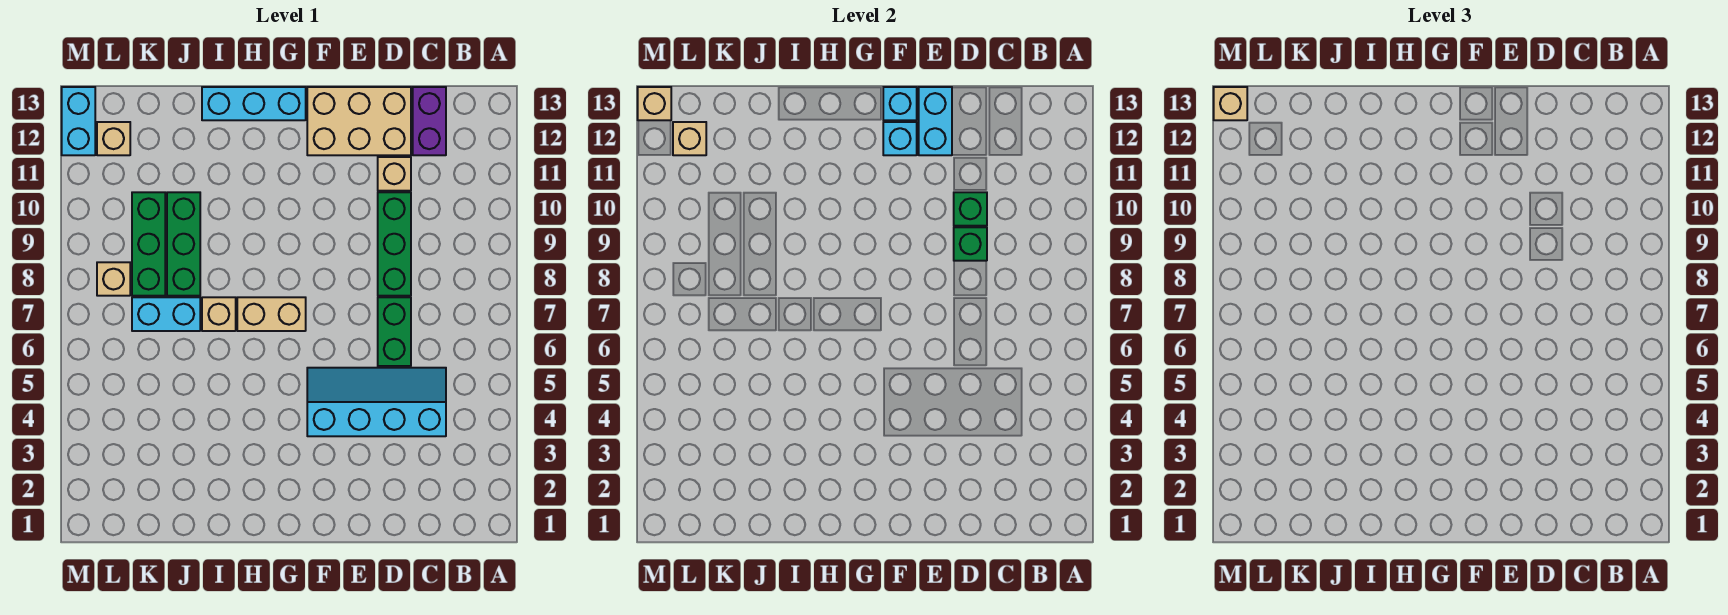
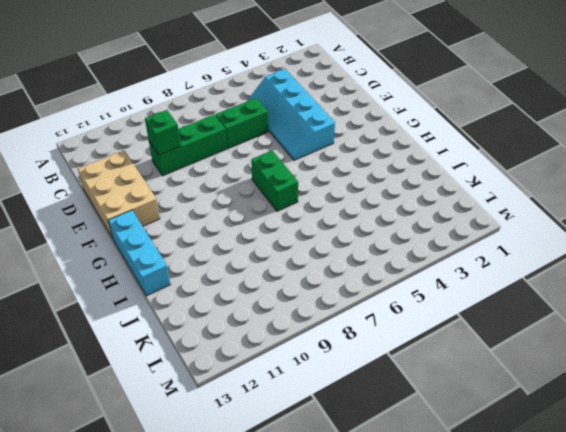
green brick G7:H7 level 1 -> tan brick G7:H7 level 1
none -> purple brick C12:C13 level 1
none -> tan brick D11 level 1
none -> tan brick I7 level 1

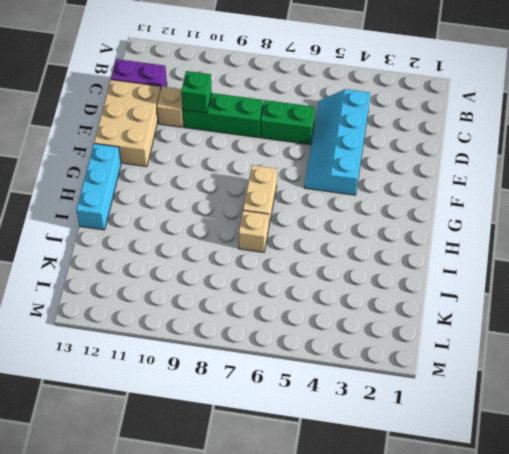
none -> cyan brick J7:K7 level 1
none -> green brick J8:J10 level 1
none -> green brick K8:K10 level 1

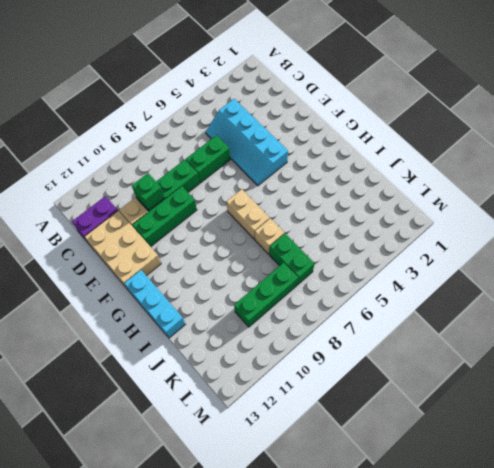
green brick E9:E11 level 1 -> green brick J8:J10 level 1
green brick J7:K7 level 1 -> cyan brick J7:K7 level 1
none -> tan brick L8 level 1
none -> tan brick L12 level 1
none -> cyan brick M12:M13 level 1

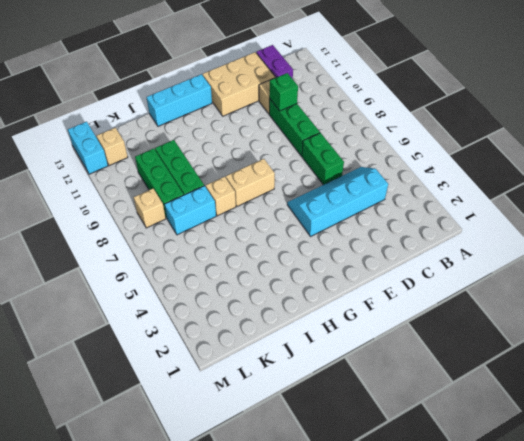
none -> green brick D9 level 2
none -> cyan brick E12:E13 level 2
none -> cyan brick F12 level 2

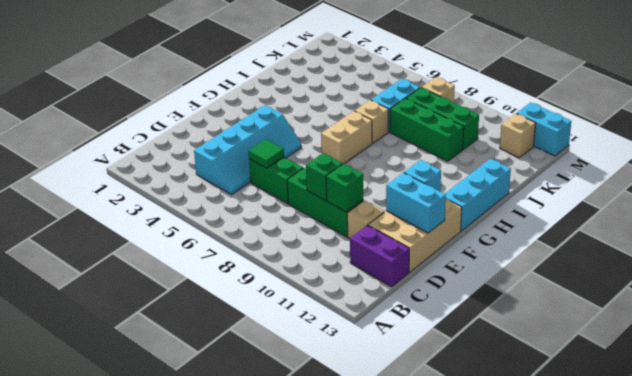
green tile D6 level 2 -> none
none -> cyan brick F13 level 2
none -> tan brick L12 level 2
none -> tan brick M13 level 2

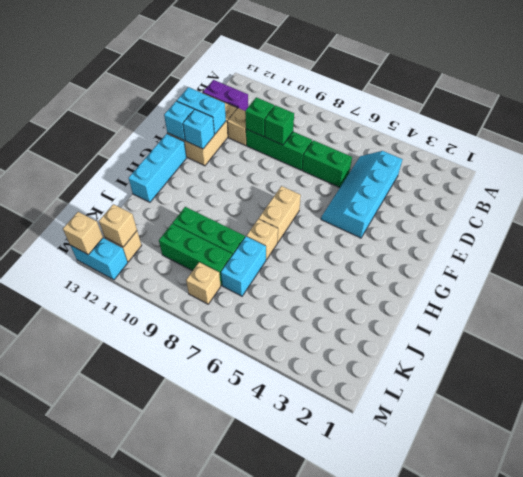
none -> tan brick M13 level 3

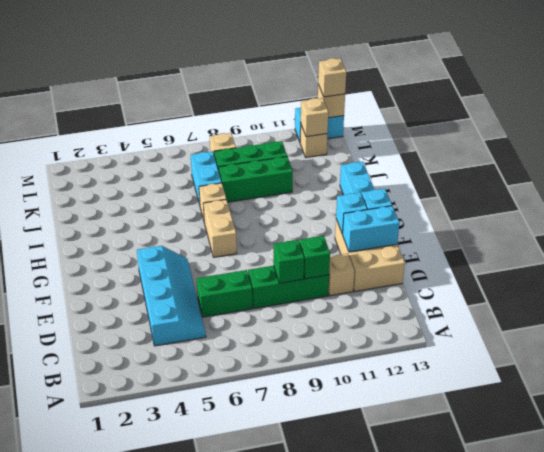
none -> purple brick C12:C13 level 1

